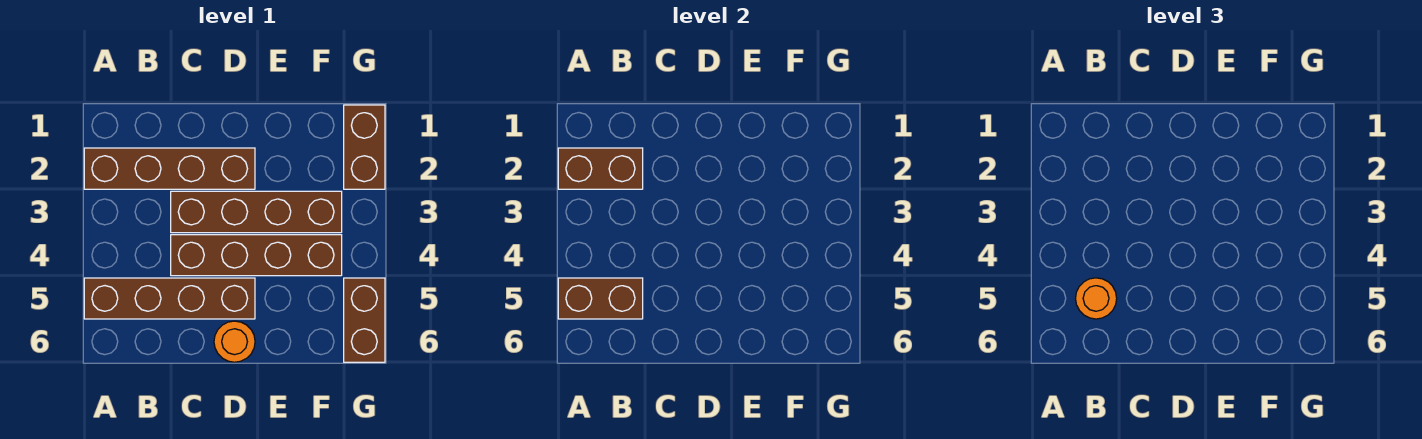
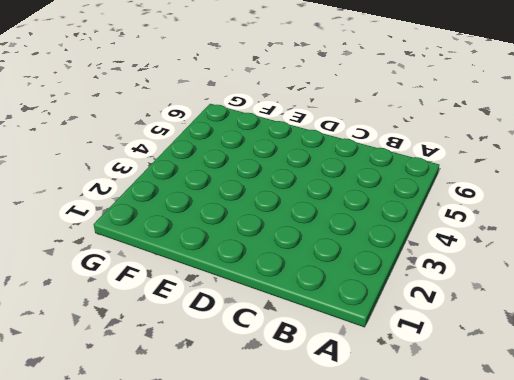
none -> brown brick A2:D2 level 1
none -> brown brick A5:D5 level 1

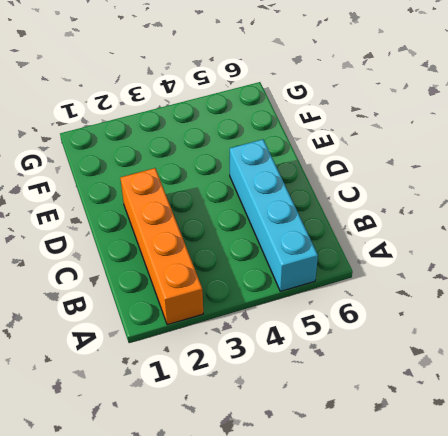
orange brick A2:D2 level 1 -> brown brick A2:D2 level 1
cyan brick A5:D5 level 1 -> brown brick A5:D5 level 1
none -> brown brick C3:F3 level 1
none -> brown brick C4:F4 level 1

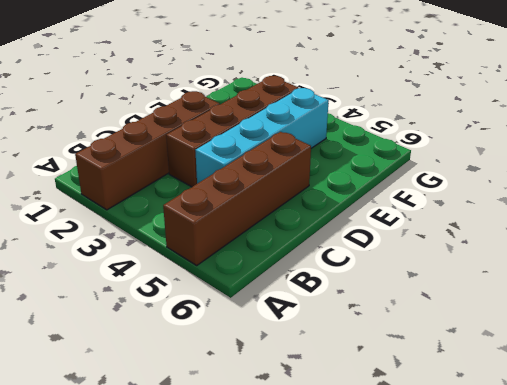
cyan brick C4:F4 level 1 -> brown brick C4:F4 level 1
none -> orange round brick D6 level 1
none -> brown brick G1:G2 level 1

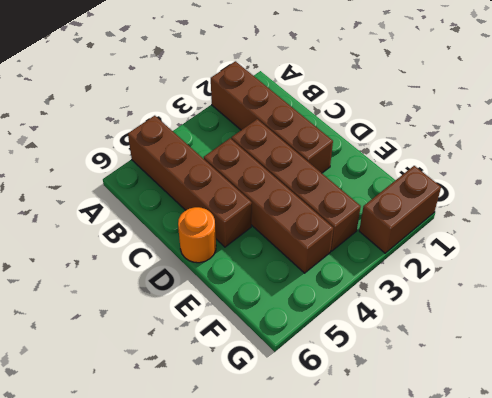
none -> brown brick G5:G6 level 1
none -> brown brick A2:B2 level 2

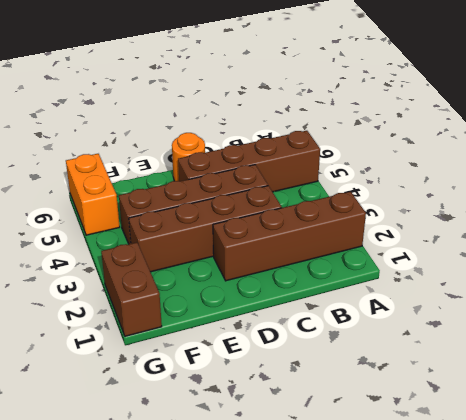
orange brick G5:G6 level 1 -> brown brick G5:G6 level 1
none -> brown brick A2:B2 level 2
none -> brown brick A5:B5 level 2

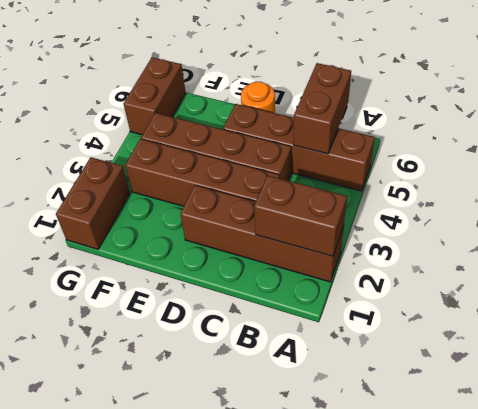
brown brick B5:B6 level 2 -> brown brick A5:B5 level 2
none -> orange round brick B5 level 3

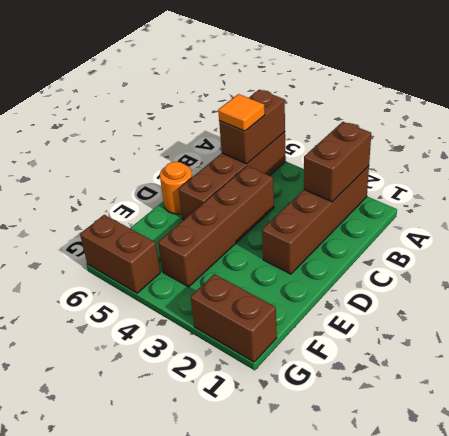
orange tile B5 level 3 -> orange round brick B5 level 3
none -> brown brick C3:F3 level 1

